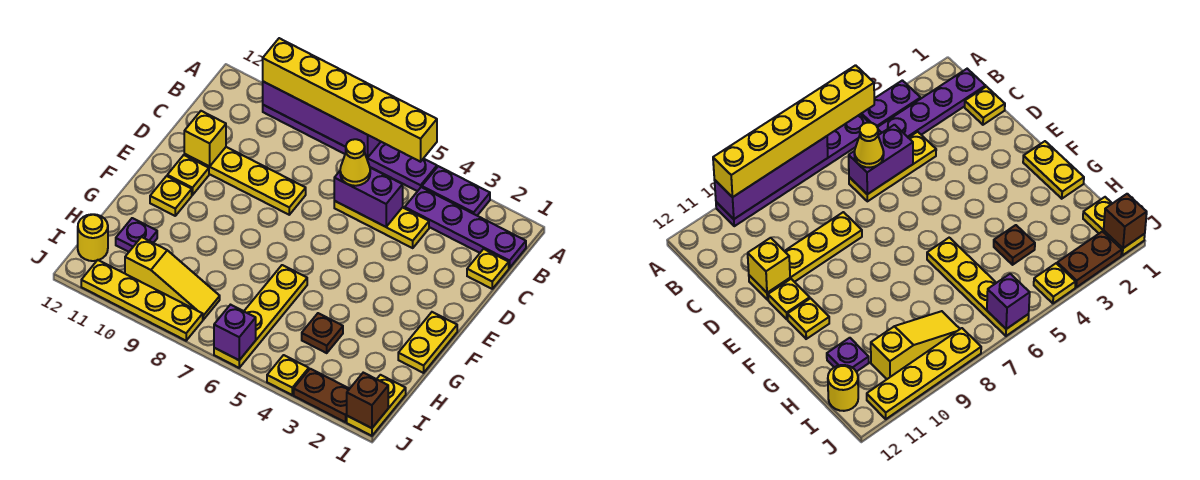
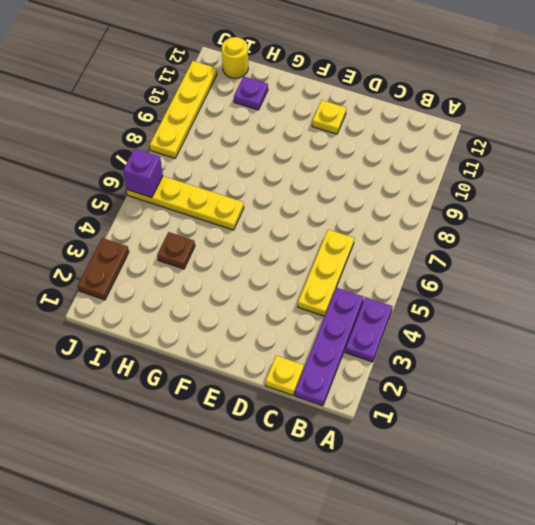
none -> purple plate A5:A10 level 1
none -> yellow plate D8:D11 level 1
none -> yellow plate F1:G1 level 1

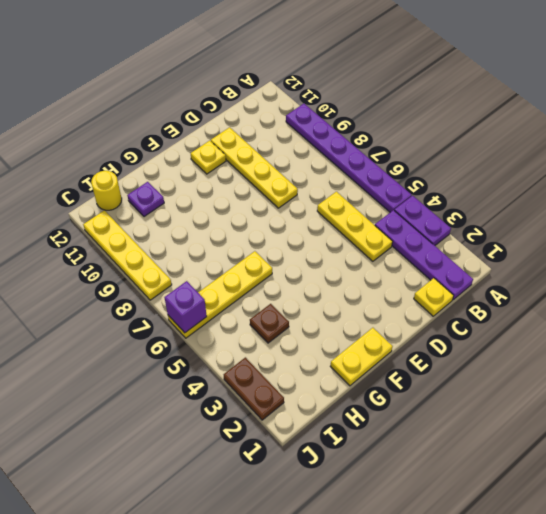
none -> yellow plate F11 level 1
none -> yellow plate I1:J1 level 1
none -> yellow slope I8:I10 level 1 top 10

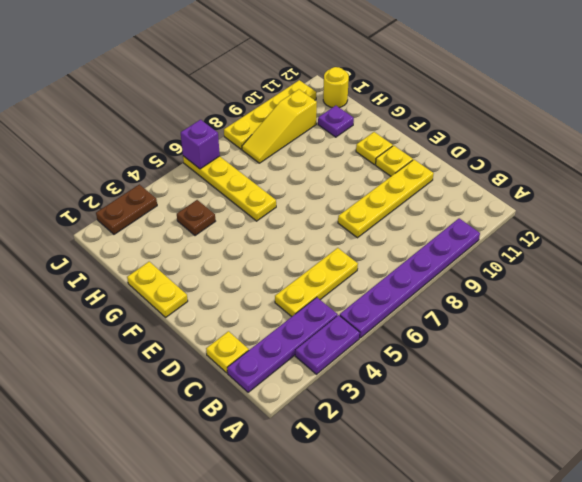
none -> yellow plate I1:J1 level 1
none -> yellow plate J4 level 1
none -> purple brick A7:A10 level 2

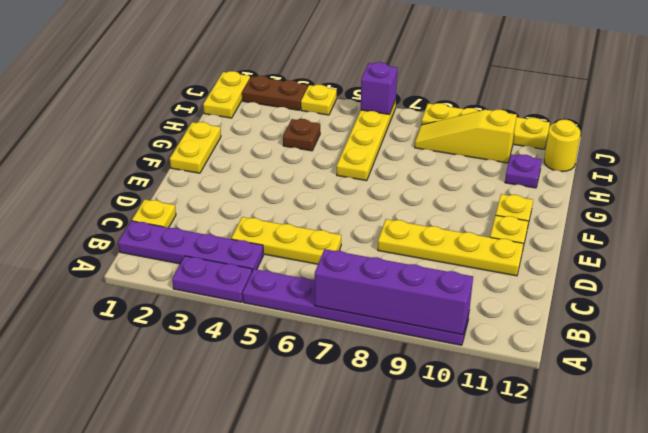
none -> purple brick C5:C6 level 2
none -> yellow brick D11 level 2
none -> brown brick J1 level 2

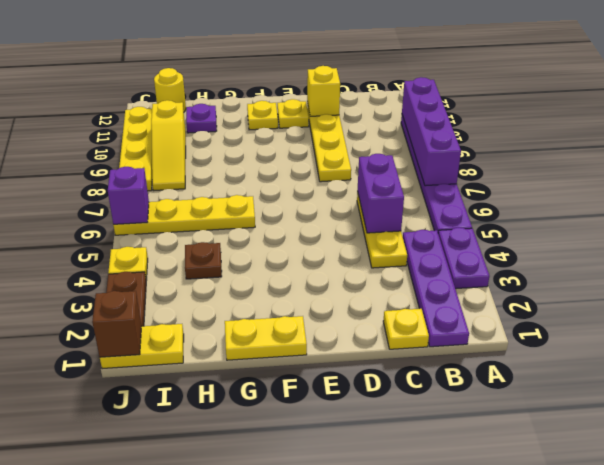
none -> yellow brick A5:A10 level 3
none -> yellow cone C6 level 3

